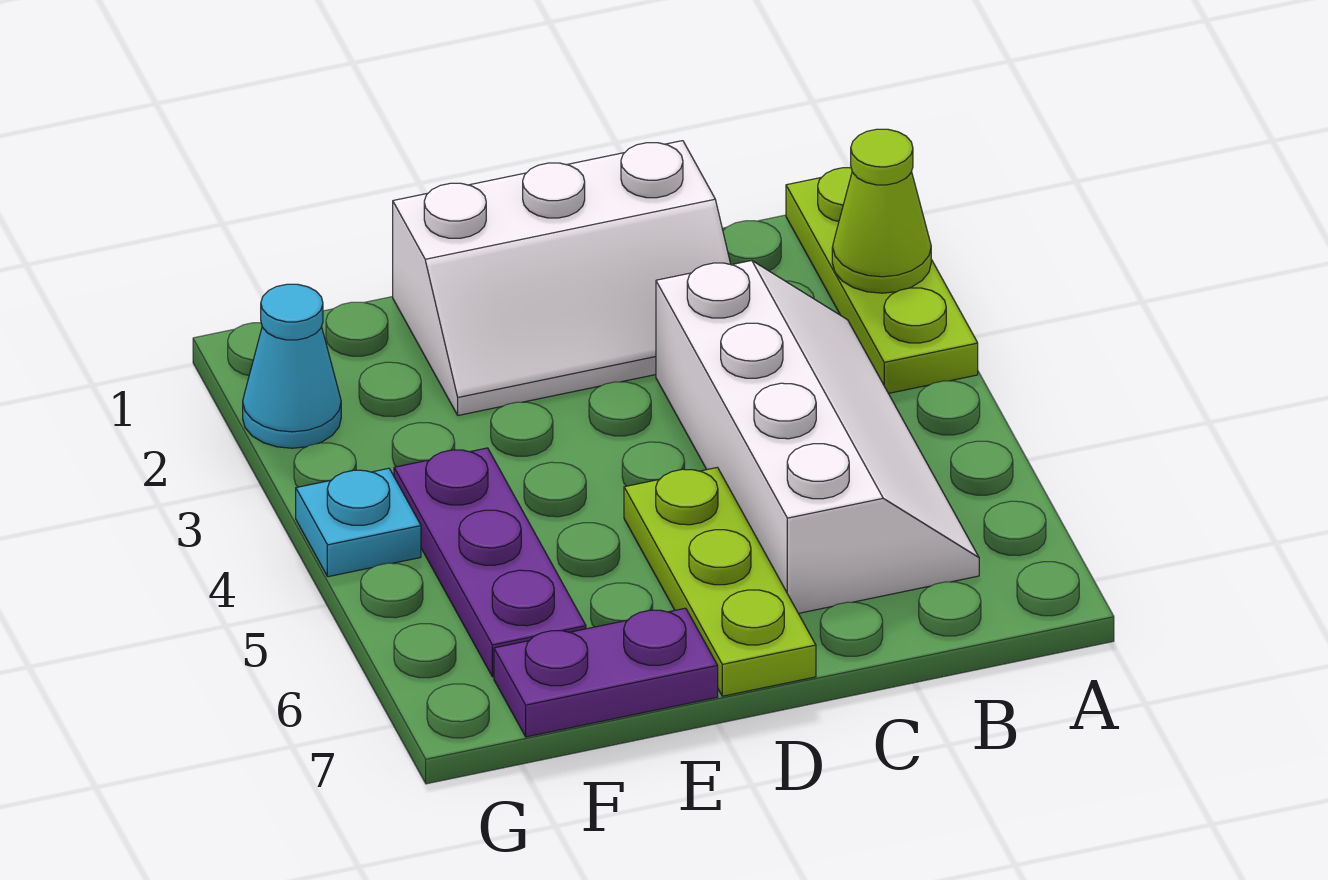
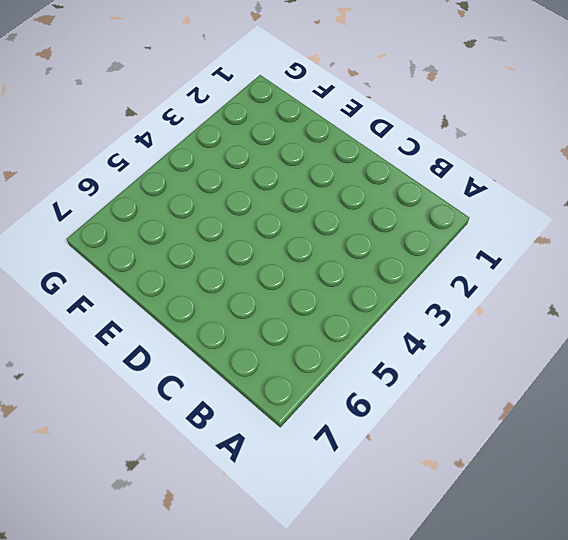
none -> lime plate A1:A3 level 1
none -> white slope B3:C6 level 1 top C

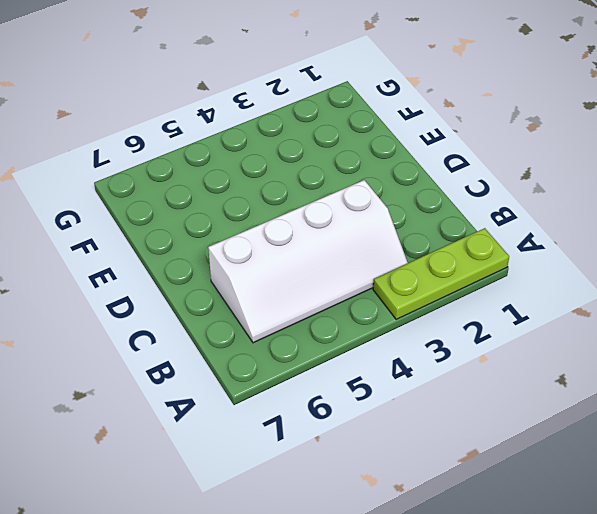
none -> white slope C1:E2 level 1 top 1
none -> lime plate D5:D7 level 1

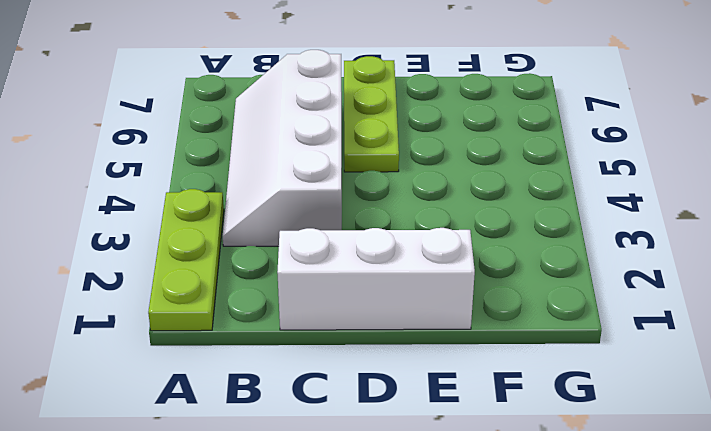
none -> purple plate E7:F7 level 1
none -> purple plate F4:F6 level 1

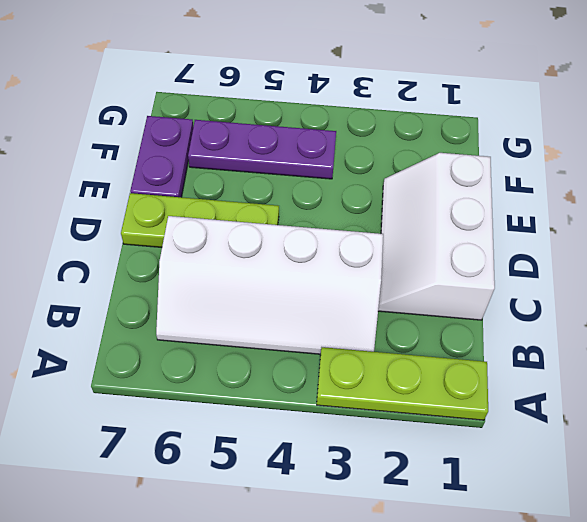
none -> cyan cone G2 level 1
none -> cyan plate G4 level 1

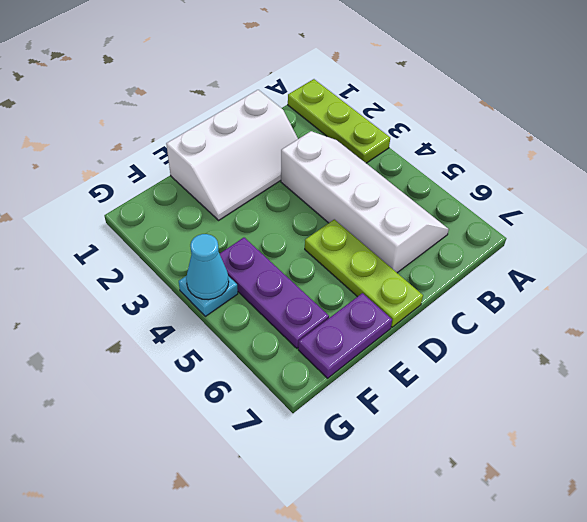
cyan cone G4 level 2 -> cyan cone G2 level 1
none -> lime cone A2 level 2

